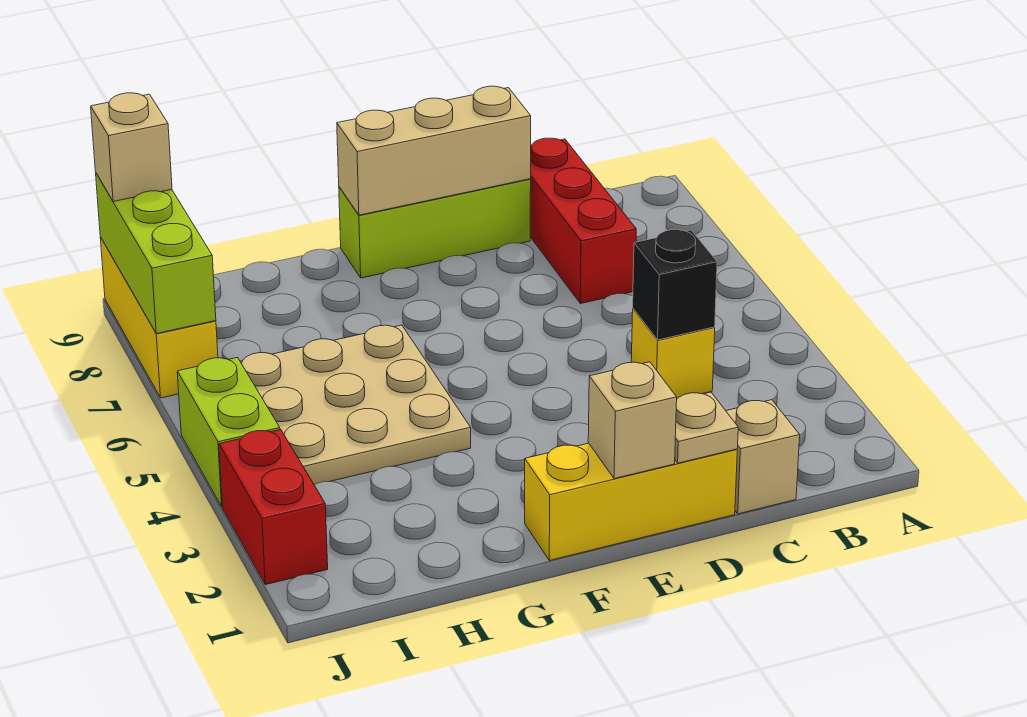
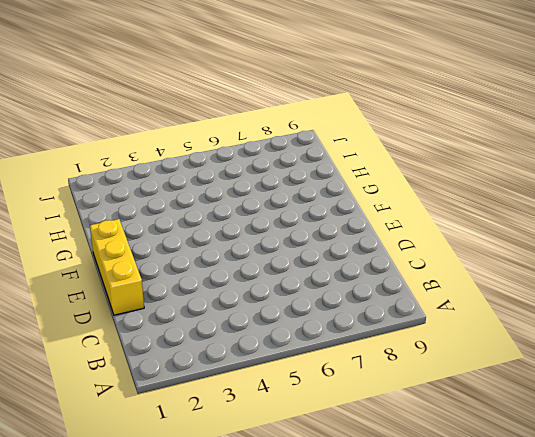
none -> tan brick C1 level 1
none -> yellow brick C4 level 1
none -> red brick C7:C9 level 1

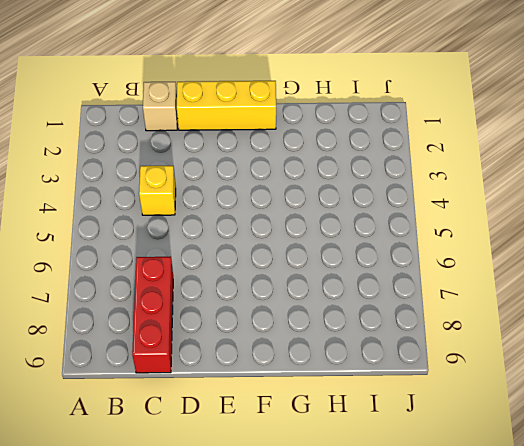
none -> lime brick D9:F9 level 1
none -> tan plate G4:I6 level 1
none -> red brick J2:J3 level 1

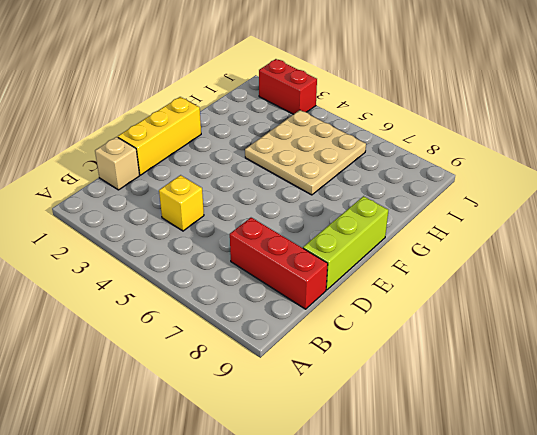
none -> lime brick J4:J5 level 1
none -> yellow brick J7:J9 level 1
none -> black brick C4 level 2

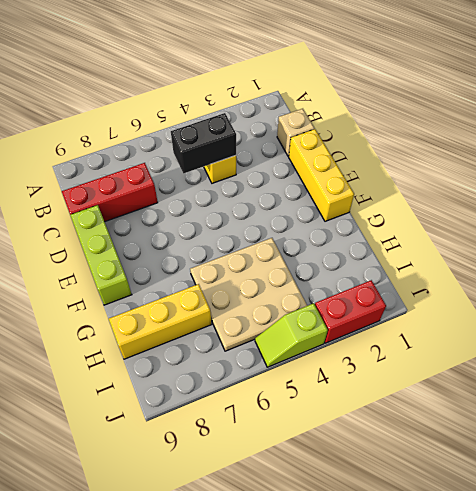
black brick C4:C5 level 2 -> black brick C4 level 2
yellow brick H7:H9 level 1 -> yellow brick J7:J9 level 1
lime slope J4:J5 level 1 top 4 -> lime brick J4:J5 level 1
none -> tan plate D1 level 2
none -> tan brick D9:F9 level 2
none -> tan brick E1 level 2

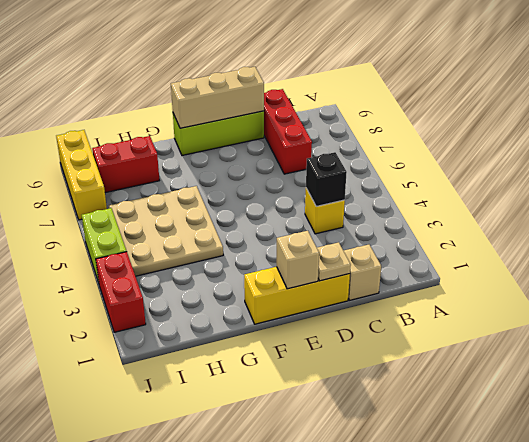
red brick H8:I8 level 1 -> none
none -> lime brick J7:J9 level 2
none -> tan brick J9 level 3

